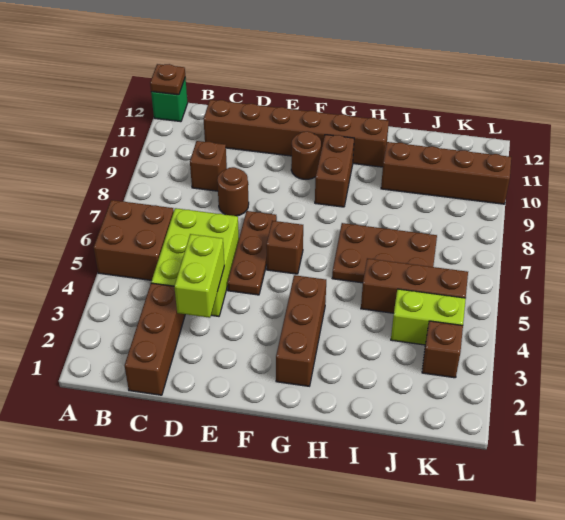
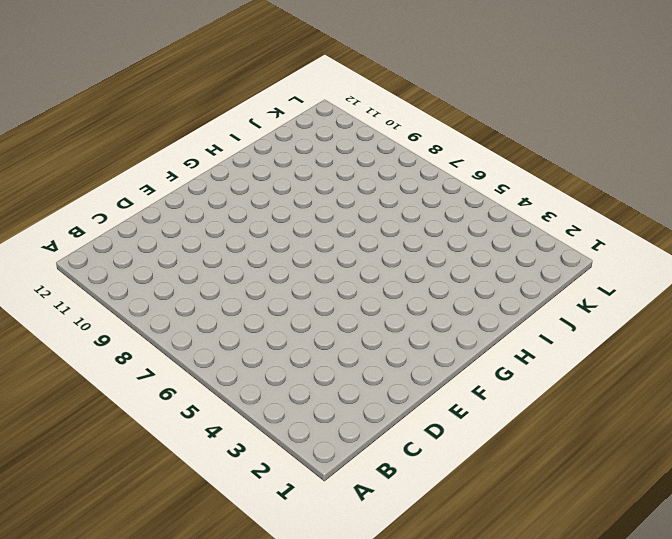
none -> brown brick A5:B6 level 1
none -> green brick A12 level 1
none -> brown brick C1:C3 level 1

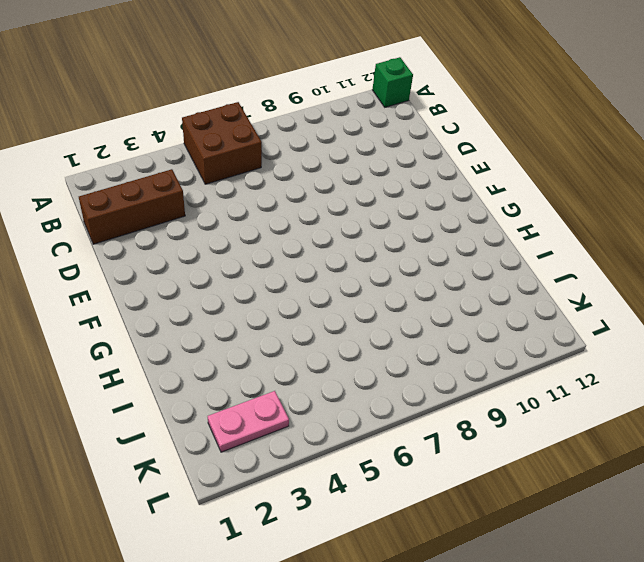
pink plate K2:K3 level 1 -> brown brick K3 level 1
none -> lime brick C4:D6 level 1
none -> brown brick C9 level 1
none -> brown brick C11:H11 level 1

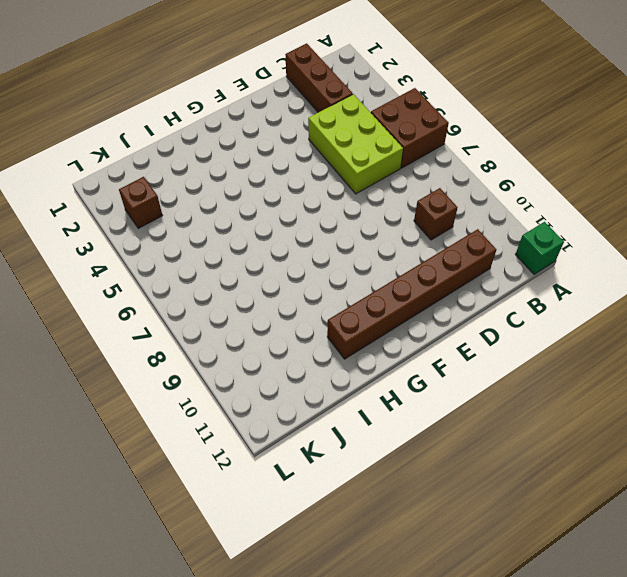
none -> brown round brick D8 level 1
none -> brown plate E5:E7 level 1
none -> brown brick F6 level 1

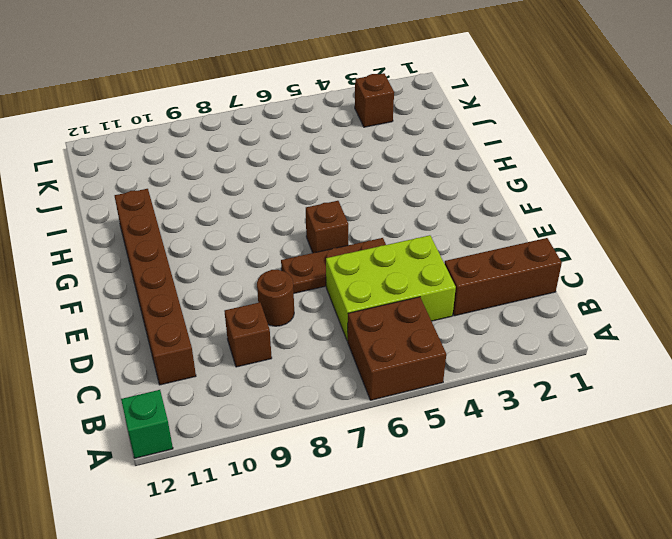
none -> brown round brick F10 level 1
none -> brown brick G2:G4 level 1
none -> brown brick G9:G10 level 1

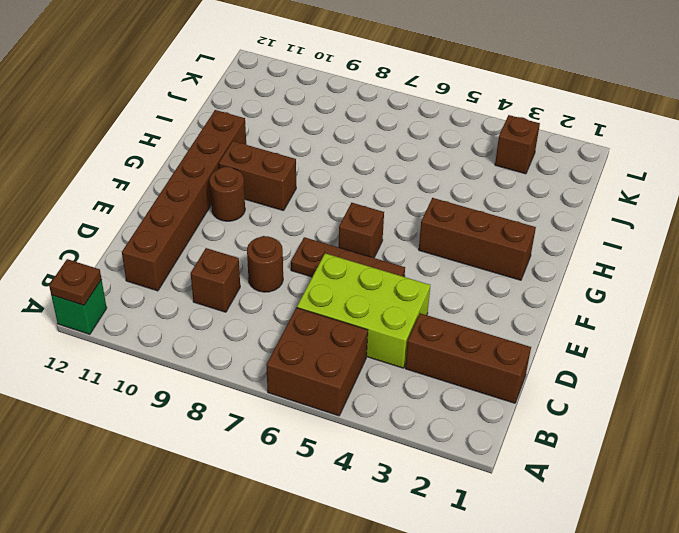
none -> brown plate H6:J7 level 1
none -> brown brick I5:K5 level 1
none -> brown brick I10:L10 level 1

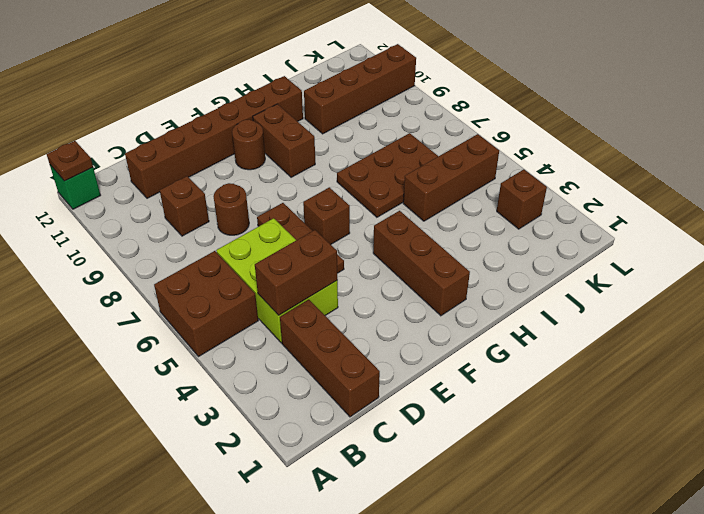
brown brick C4:D4 level 2 -> lime brick D3:D4 level 2
none -> lime brick J4:K4 level 1

